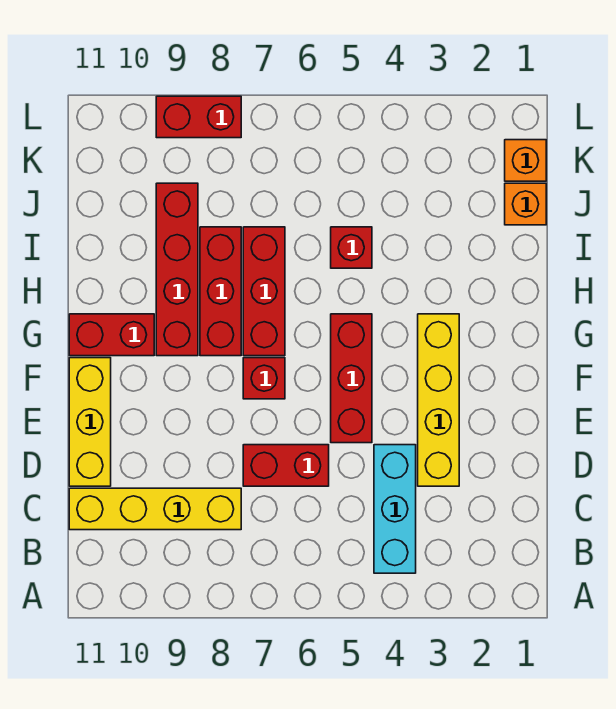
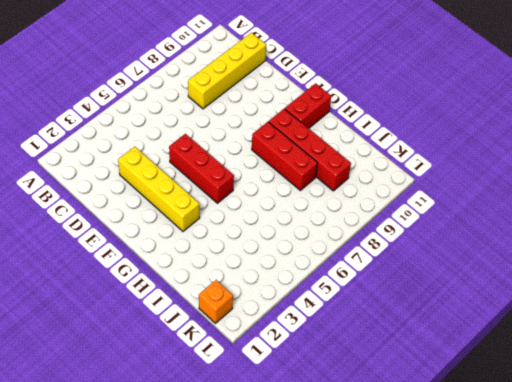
none -> cyan brick B4:D4 level 1
none -> red brick D6:D7 level 1
none -> yellow brick D11:F11 level 1

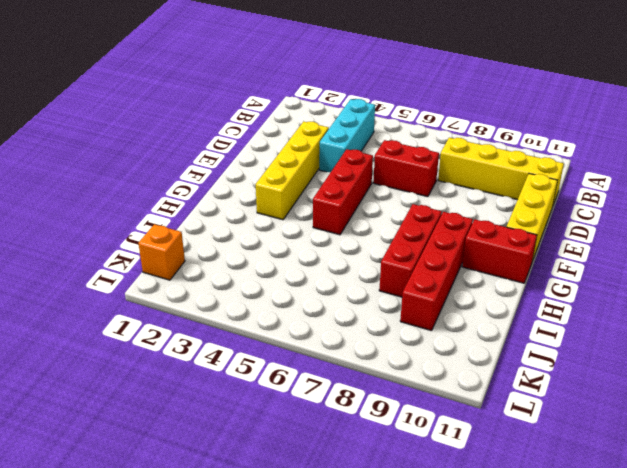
none -> red brick F7 level 1
none -> red brick G7:I7 level 1
none -> red brick I5 level 1

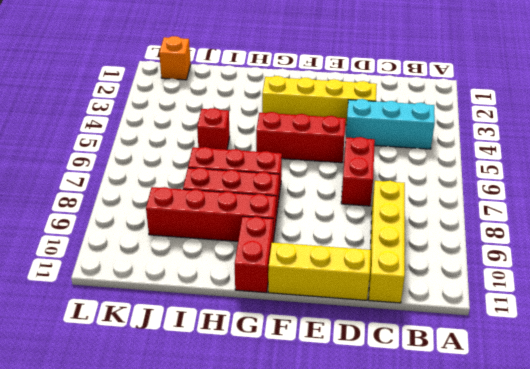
none -> red brick F7 level 1
none -> orange brick J1 level 1
none -> red brick L8:L9 level 1

